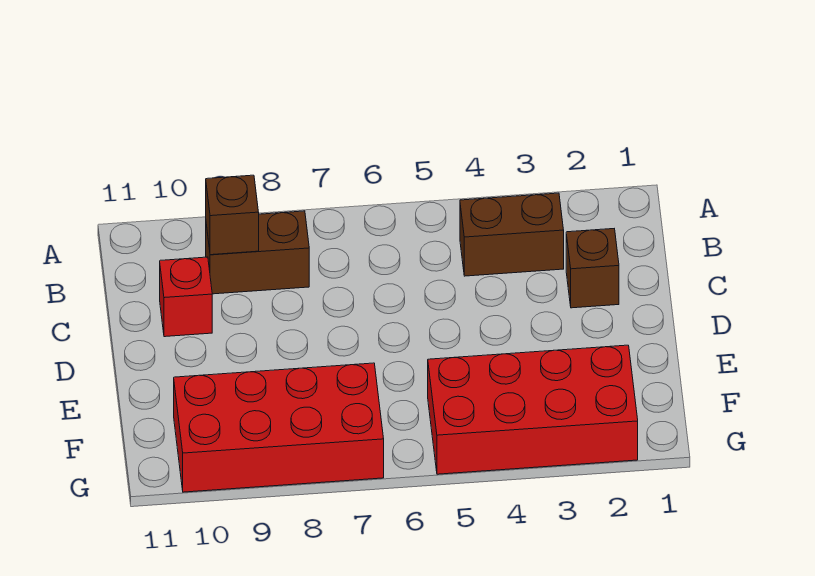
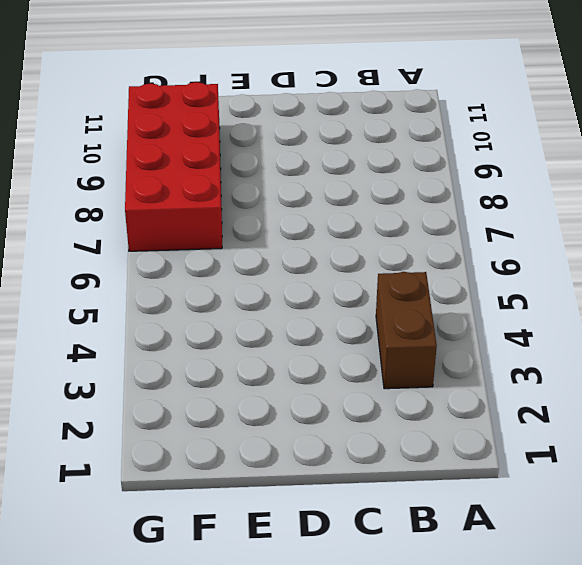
none -> brown brick B8:B9 level 1
none -> brown brick C2 level 1

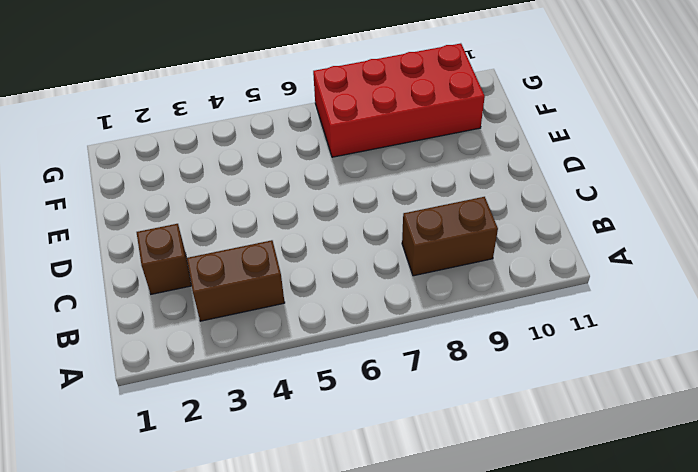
none -> red brick C10 level 1
none -> red brick F2:G5 level 1

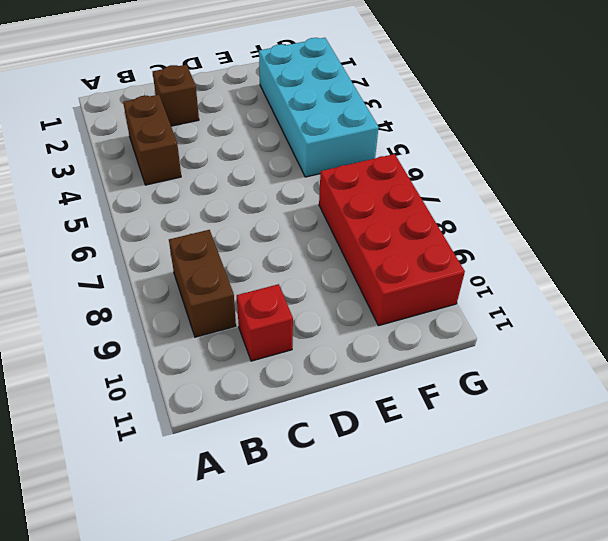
cyan brick F2:G5 level 1 -> red brick F2:G5 level 1
none -> brown brick B9 level 2

